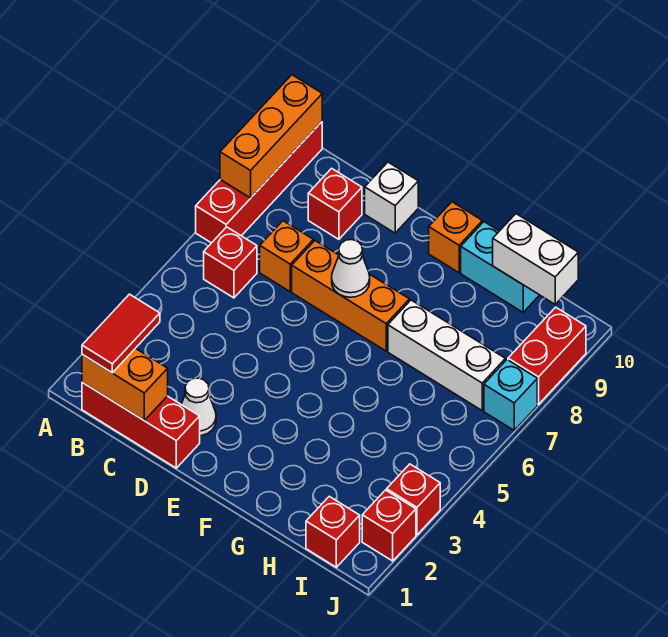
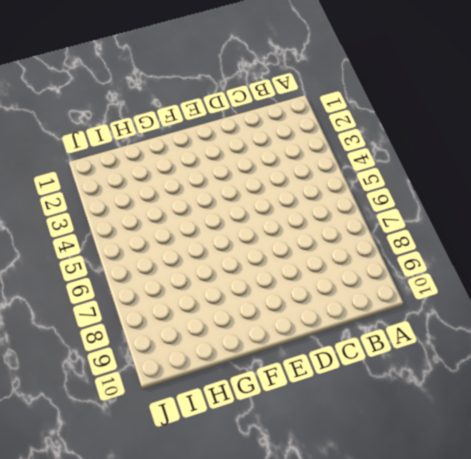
none -> red brick A7:A10 level 1
none -> red brick B1:D1 level 1
none -> red brick B6 level 1

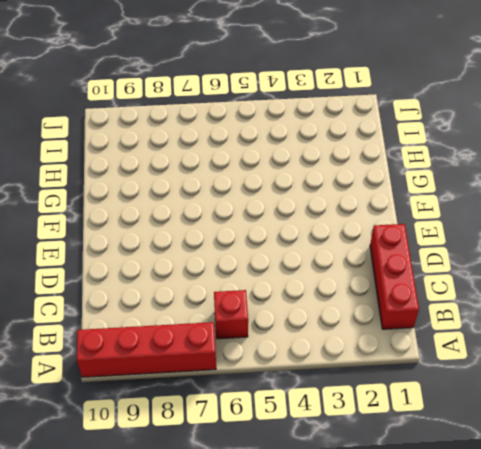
none -> orange brick C7 level 1
none -> red brick C9 level 1
none -> white cone D2 level 1

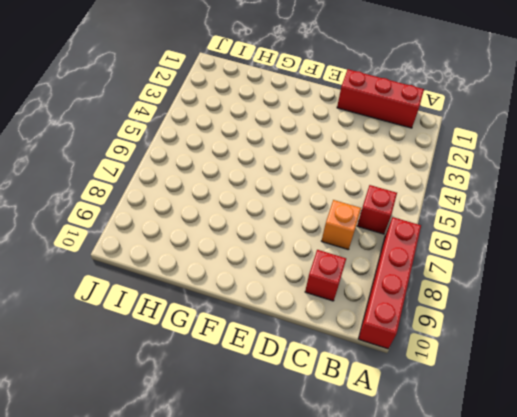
none -> white cone D2 level 1
none -> orange brick D7:F7 level 1
none -> white brick D10 level 1

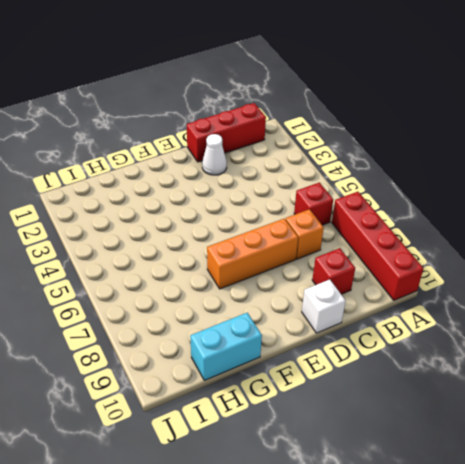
none -> orange brick F10 level 1
none -> white brick G7:I7 level 1
none -> red brick I1 level 1

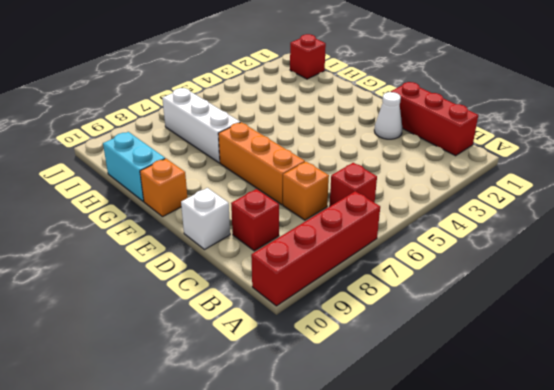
none -> red brick J2 level 1
none -> red brick J3 level 1
none -> cyan brick J7 level 1

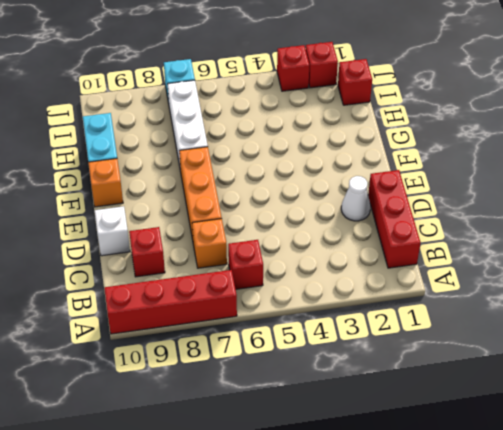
none -> red brick J8:J9 level 1
none -> orange brick A8:A10 level 2
none -> orange brick B1:C1 level 2

